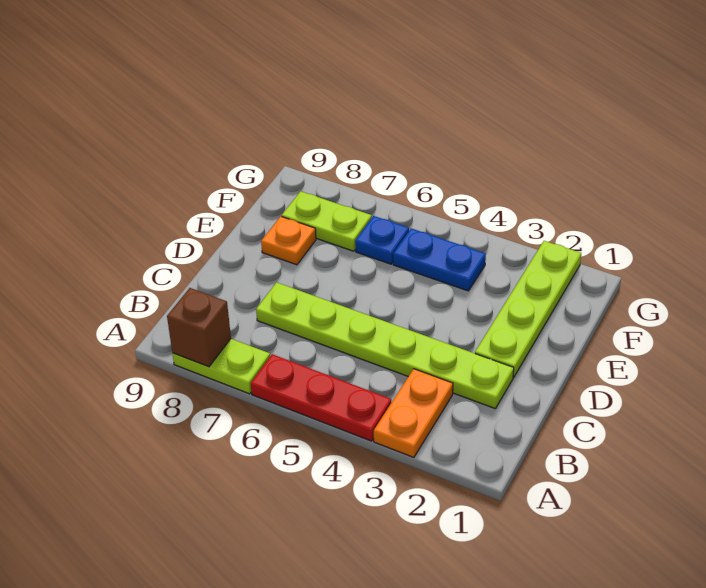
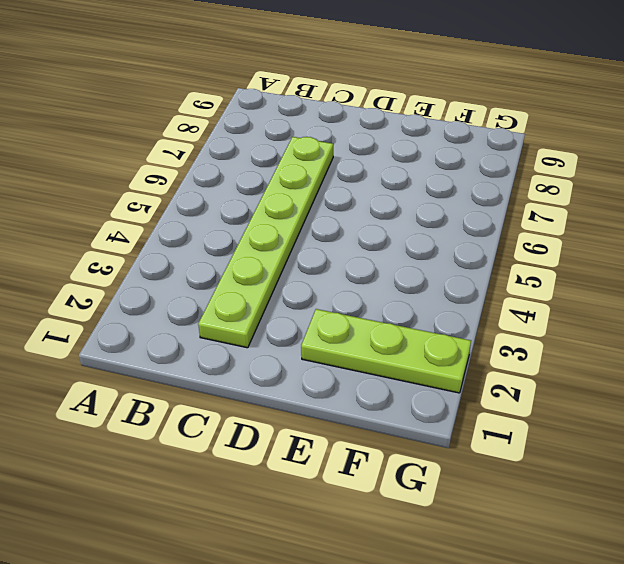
lime plate E2:G2 level 1 -> lime plate D2:G2 level 1
none -> orange plate A3:B3 level 1
none -> red plate A4:A6 level 1

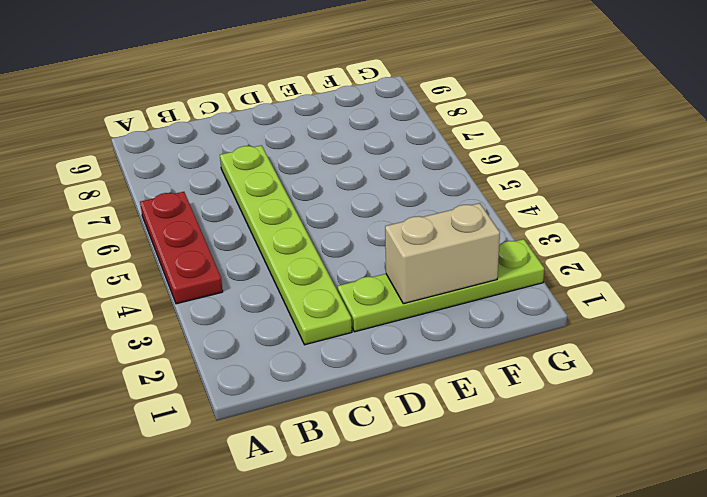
tan brick E2:F2 level 2 -> none
none -> orange plate A3:B3 level 1
none -> lime plate A7:A8 level 1

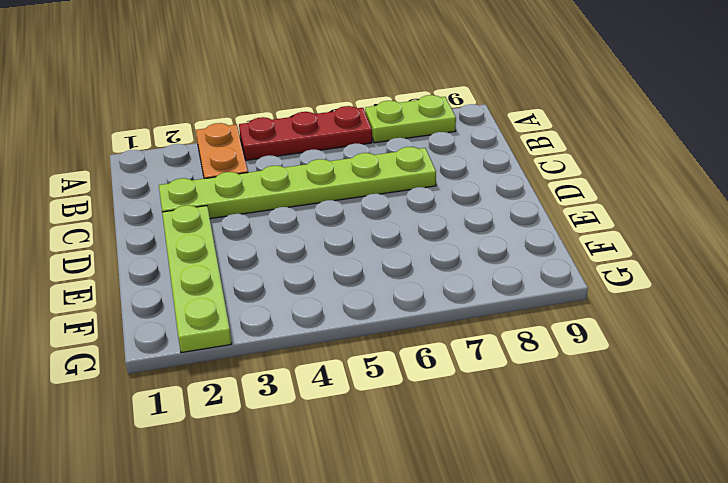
none -> orange plate E8 level 1
none -> blue plate F4:F5 level 1

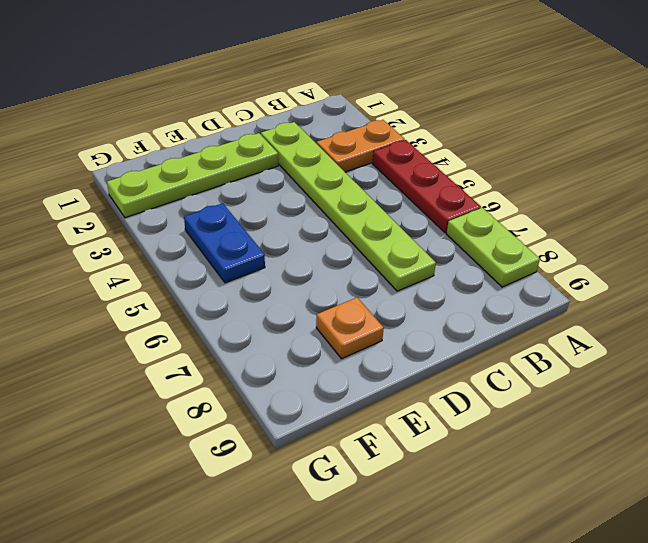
none -> blue plate F6 level 1
none -> lime plate F7:F8 level 1

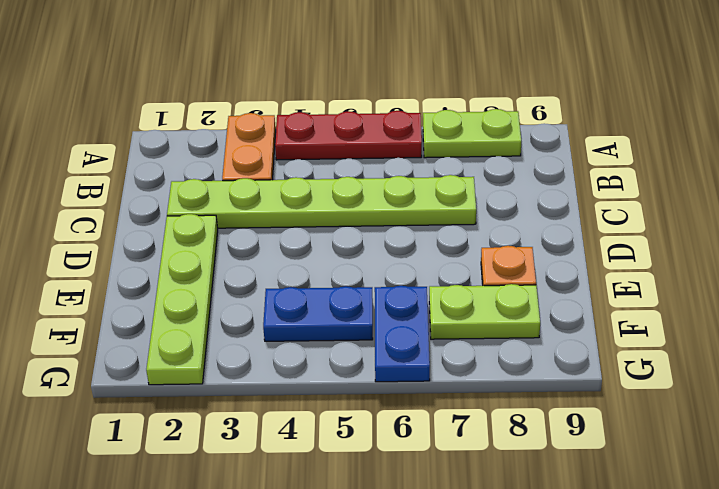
blue plate F6:G6 level 1 -> blue plate F6 level 1
none -> brown brick A8 level 2

